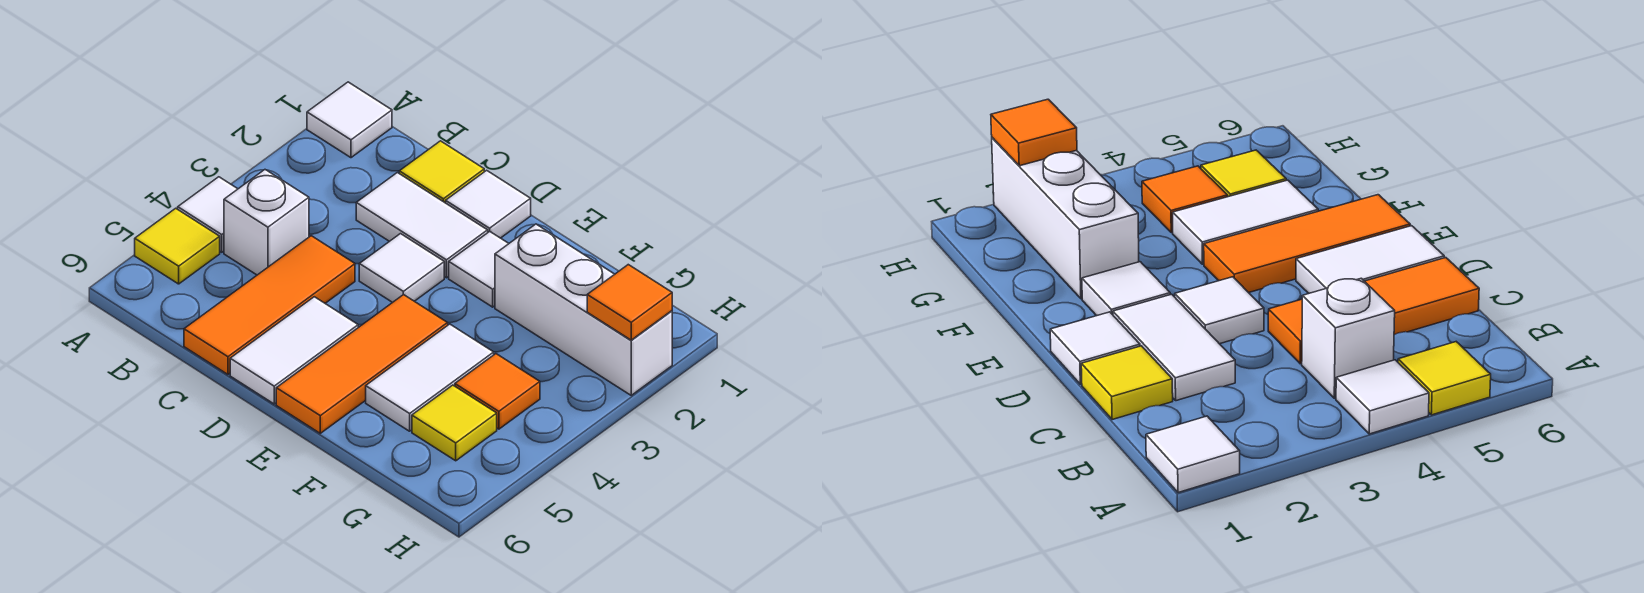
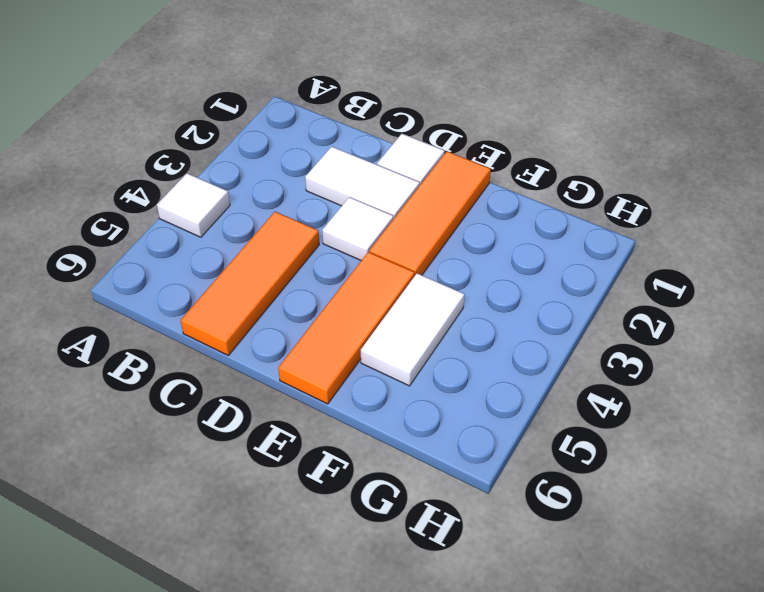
orange tile E1:E3 level 1 -> white tile E2 level 1
none -> white tile A1 level 1
none -> yellow tile A5 level 1
none -> white brick B4 level 1

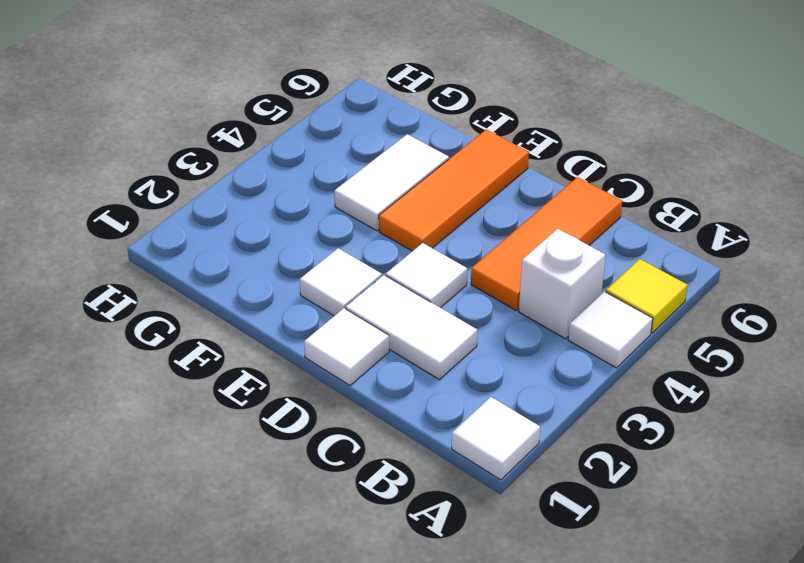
none -> yellow tile C1 level 1
none -> white tile D5:D6 level 1
none -> white brick F2:H2 level 1

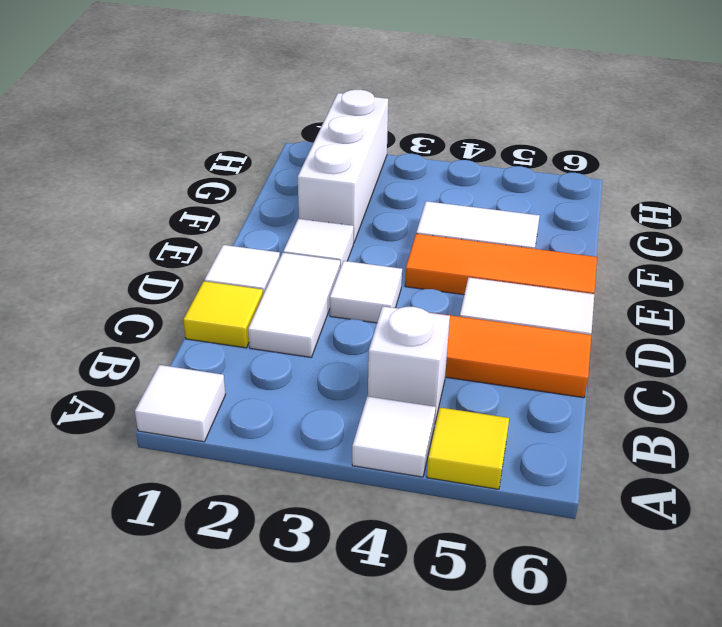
none -> orange tile G4 level 1
none -> yellow tile G5 level 1
none -> orange tile H2 level 2

